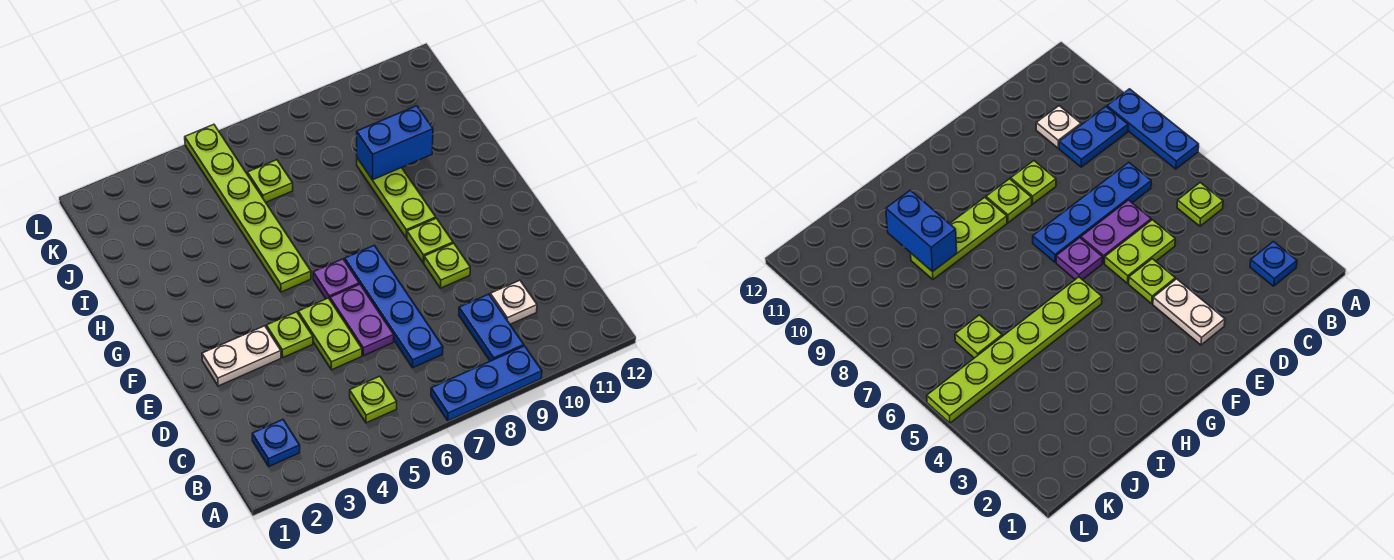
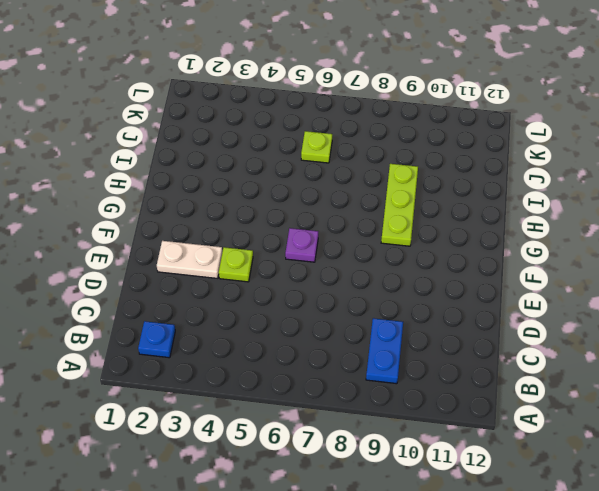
none -> blue plate A7:A9 level 1
none -> lime plate B5 level 1
none -> blue plate C7:F7 level 1

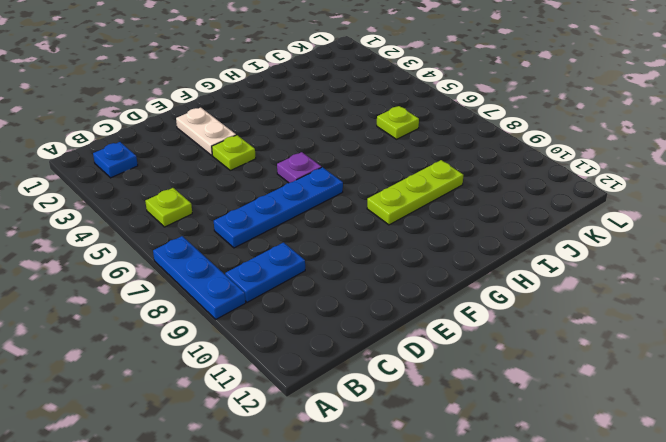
none -> white plate C10 level 1
none -> lime plate D5:E5 level 1
none -> purple plate D6:E6 level 1

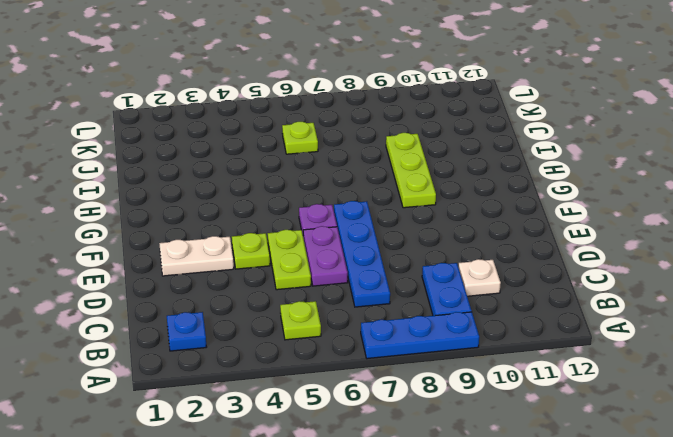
none -> lime plate E9 level 1
none -> lime plate F9 level 1
none -> lime plate G5:L5 level 1

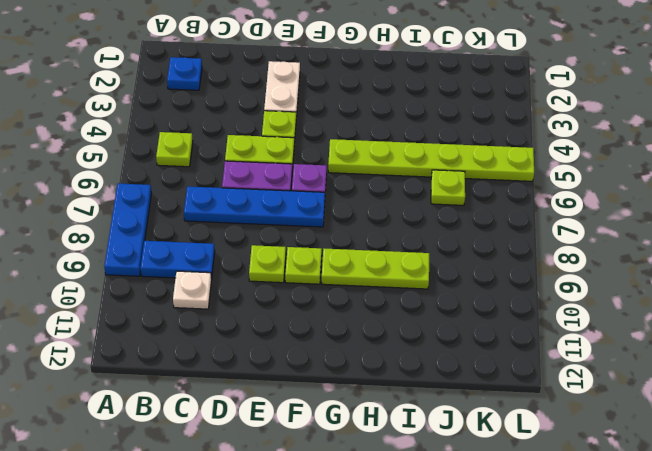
none -> blue brick I9:I10 level 2

